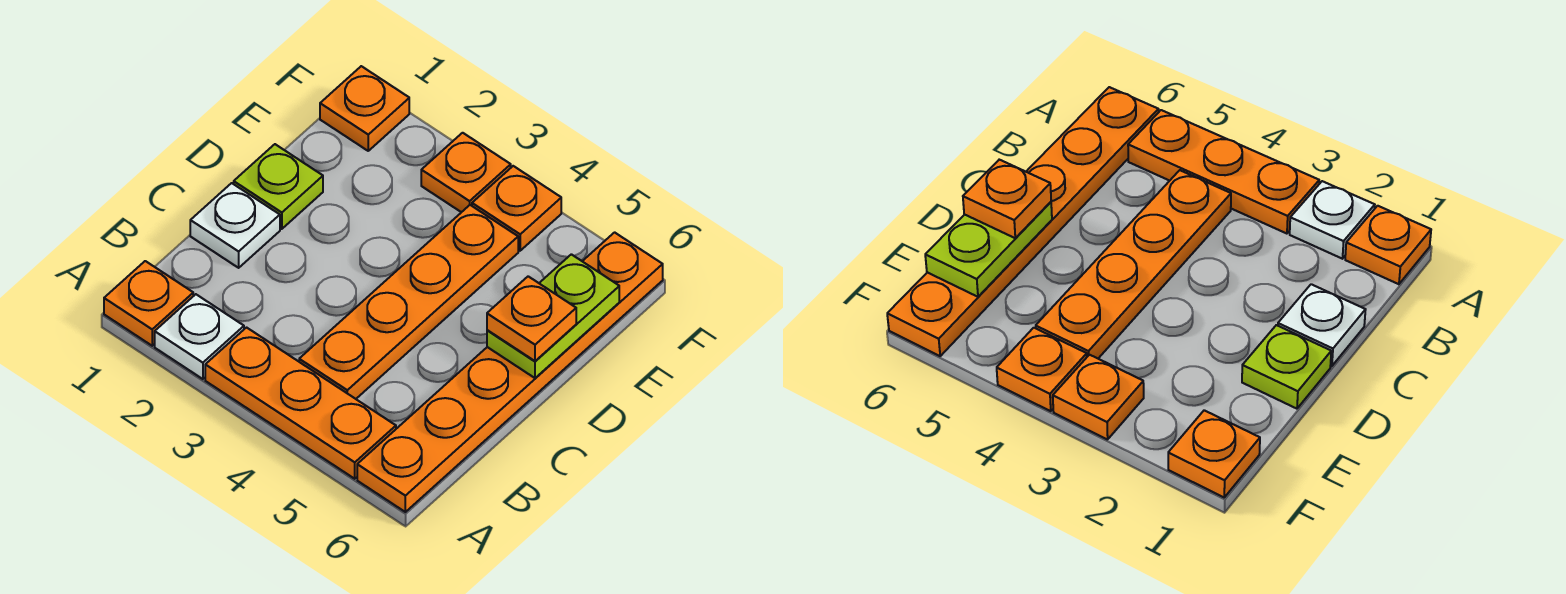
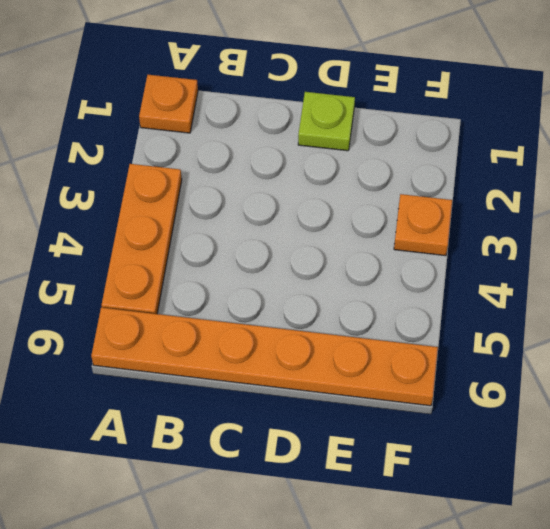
none -> white plate A2 level 1
none -> orange plate B4:E4 level 1
none -> white plate C1 level 1

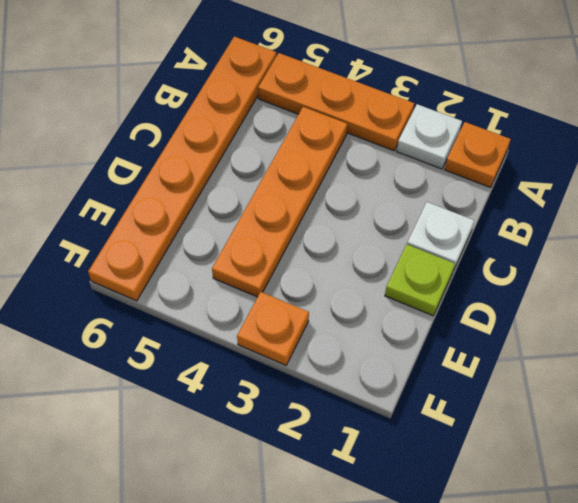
none -> orange plate F1 level 1
none -> orange plate F4 level 1
none -> lime plate D6:E6 level 2

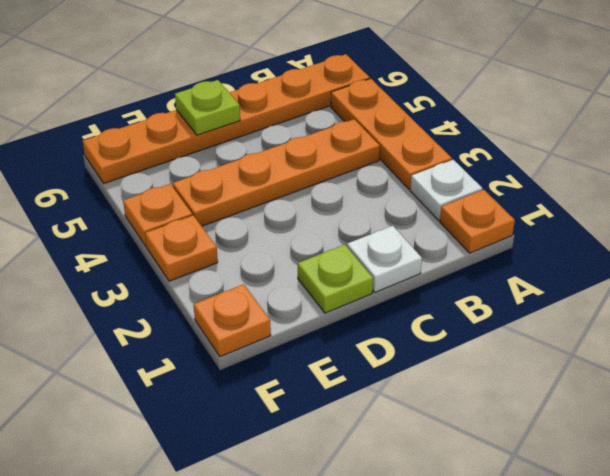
lime plate D6 level 2 -> lime plate D6:E6 level 2
none -> orange plate D6 level 3

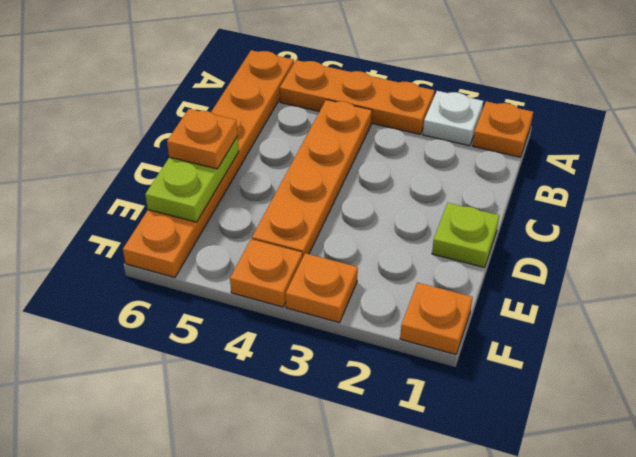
none -> white plate C1 level 1

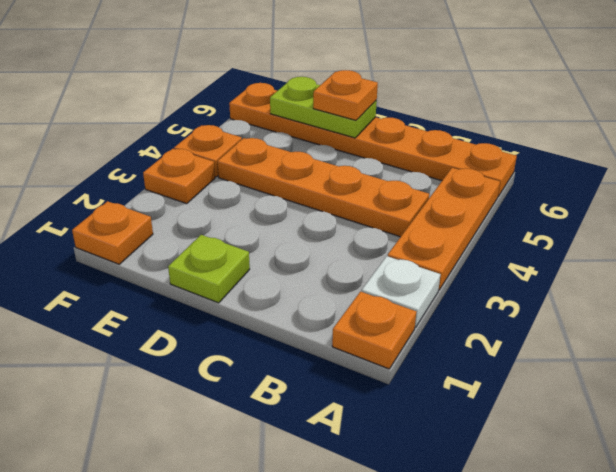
none -> white plate C1 level 1

